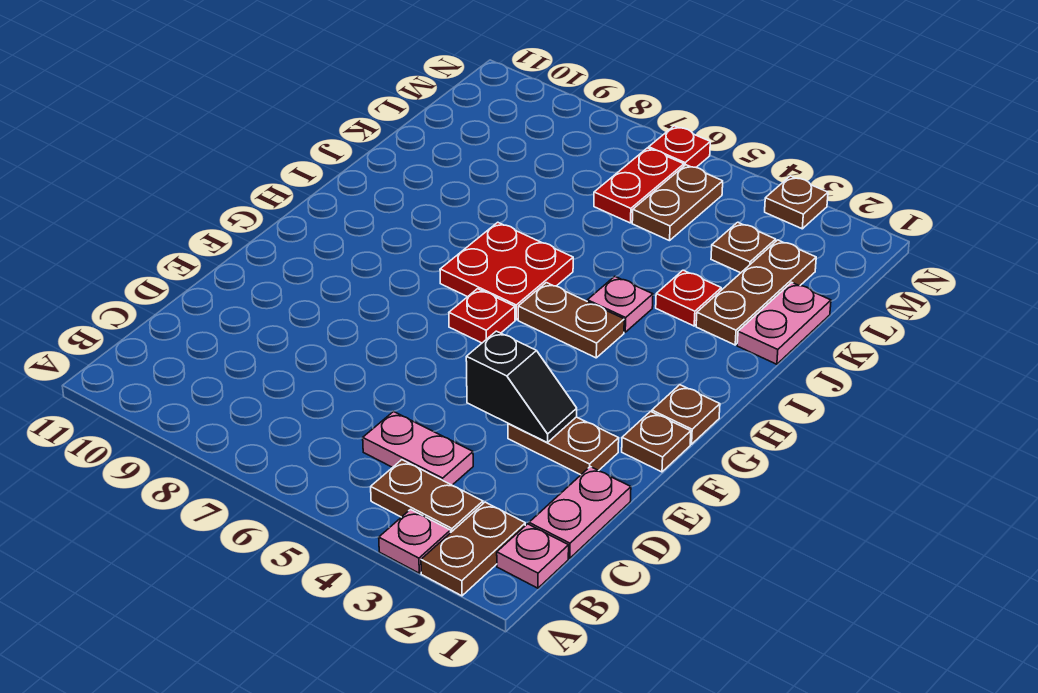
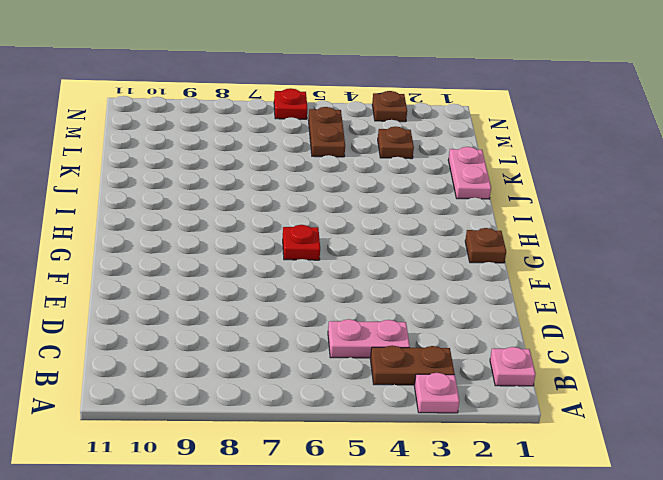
none -> brown plate A2:B2 level 1
none -> pink plate C1:D1 level 1
none -> brown plate E2:E3 level 1

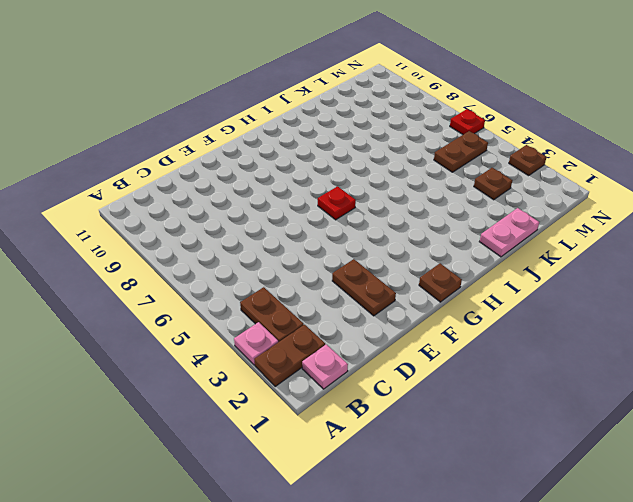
none -> pink plate C1:D1 level 1
none -> pink plate C4:C5 level 1
none -> brown plate F1 level 1

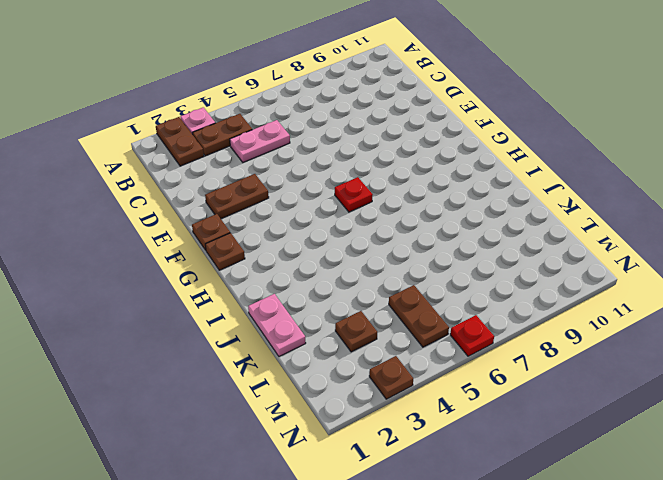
none -> pink plate B1 level 1
none -> pink plate C1:D1 level 1
none -> brown plate H4:H5 level 1

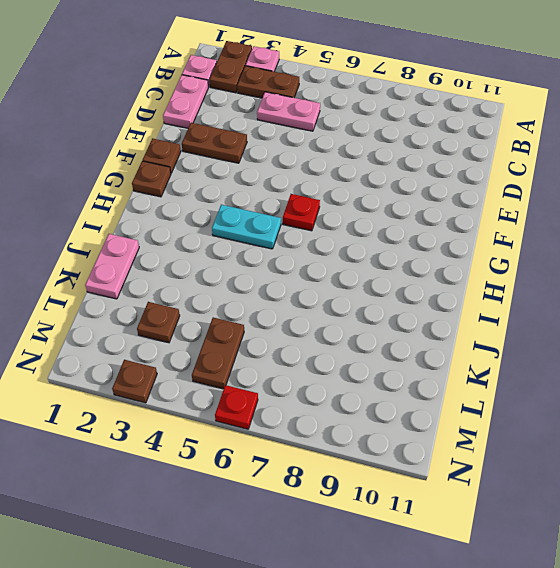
cyan plate H4:H5 level 1 -> brown plate H4:H5 level 1
none -> red plate H6:I7 level 1
none -> pink plate I4 level 1
none -> brown plate J2:L2 level 1

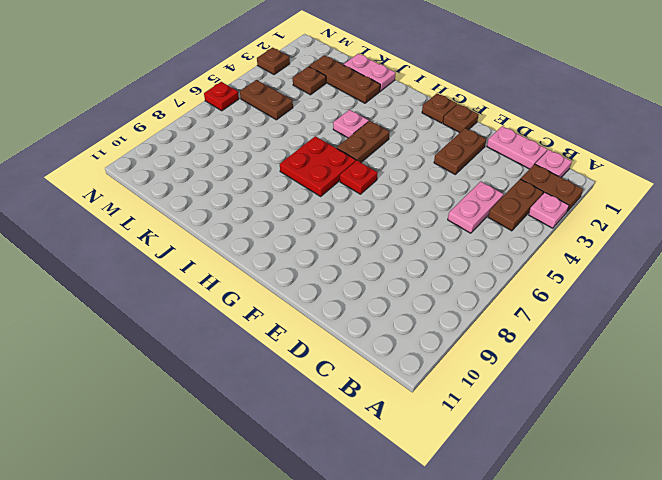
none -> red plate J3 level 1
none -> red plate L6:M6 level 1
none -> black slope E3:E4 level 2 top 4

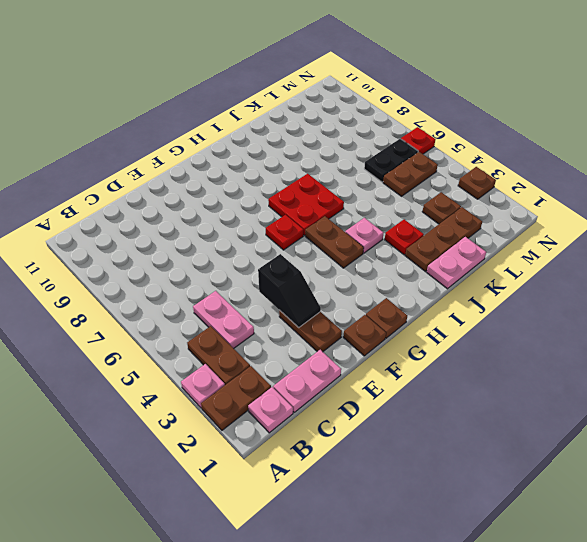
black plate L6:M6 level 1 -> red plate L6:M6 level 1

